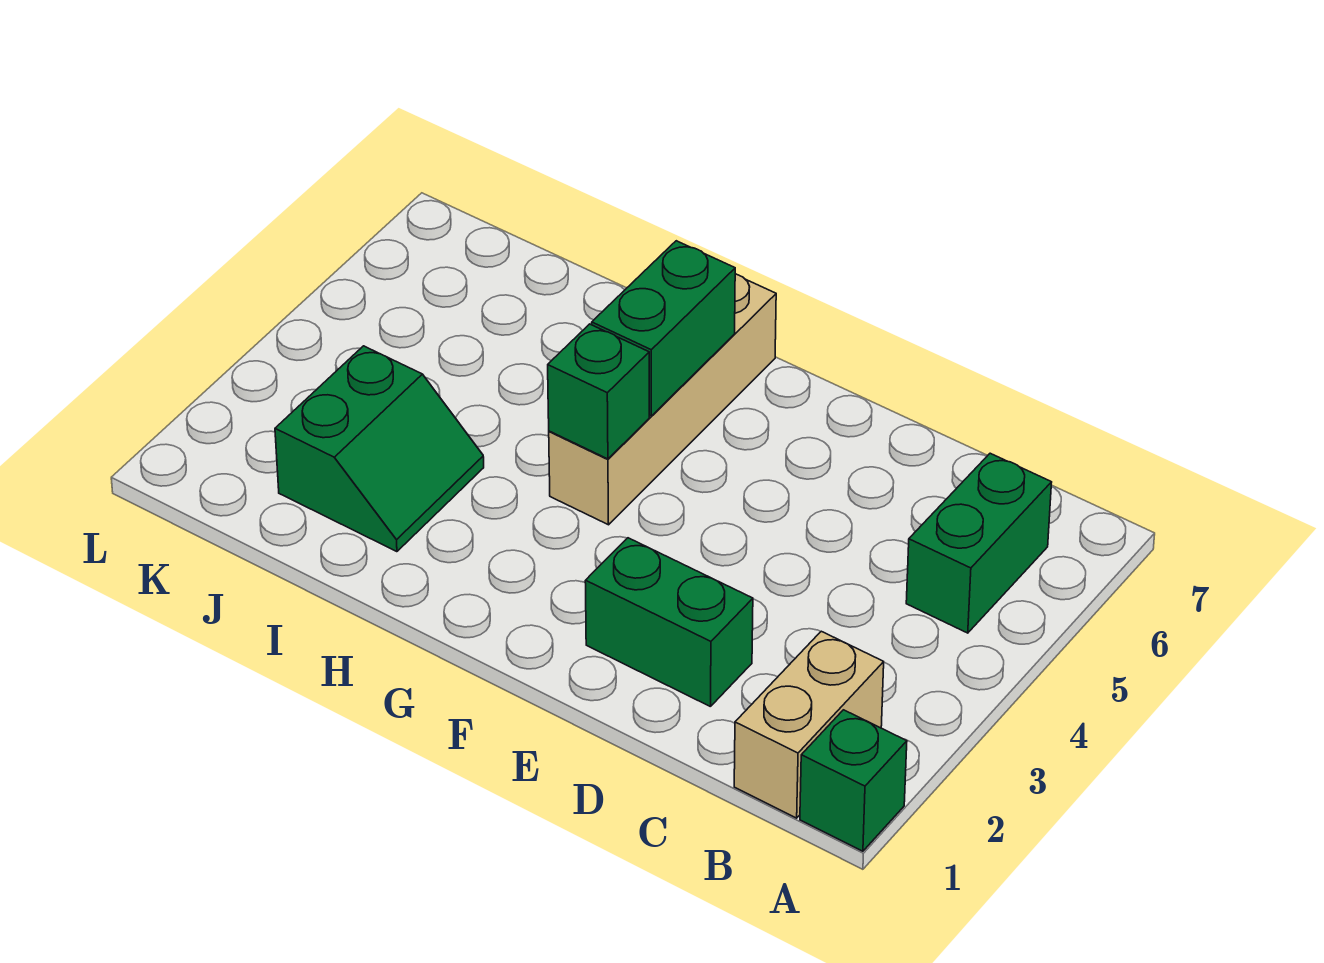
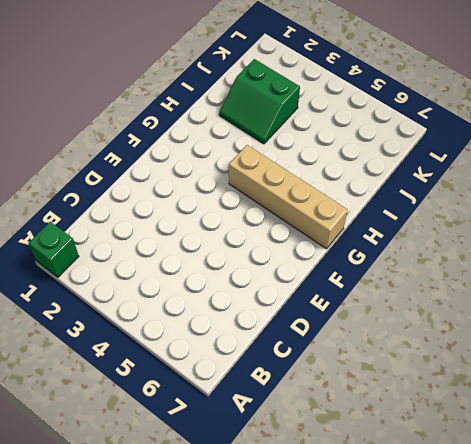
none -> tan brick B1:B2 level 1
none -> green brick B5:B6 level 1

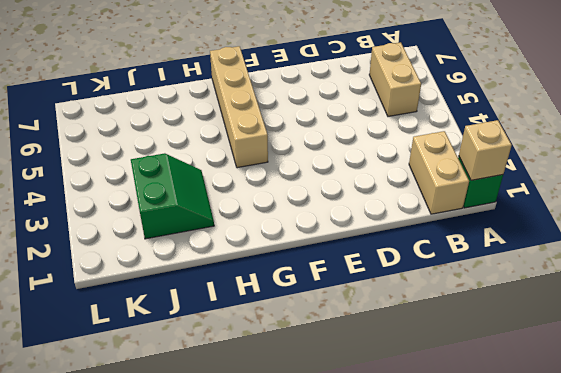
tan brick A1 level 2 -> none
tan brick B5:B6 level 1 -> green brick B5:B6 level 1
none -> green brick D2:E2 level 1
none -> green brick G4 level 2

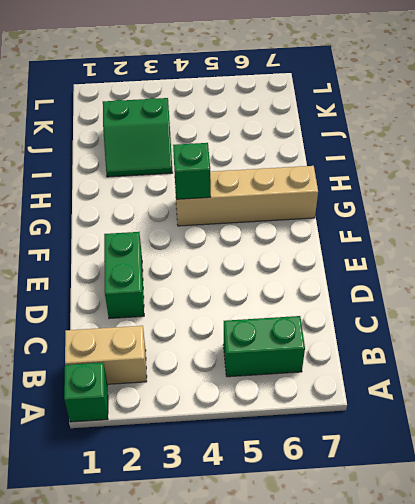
none -> green brick G5:G6 level 2

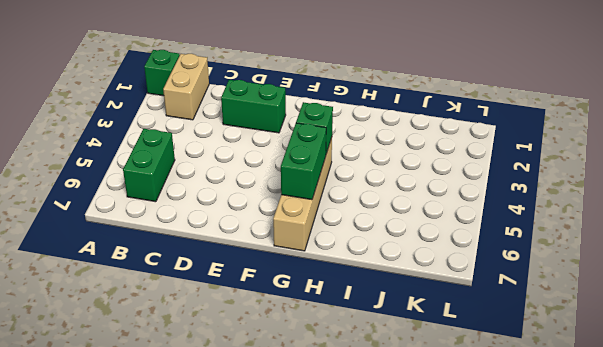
none -> green slope I2:J3 level 1 top J

